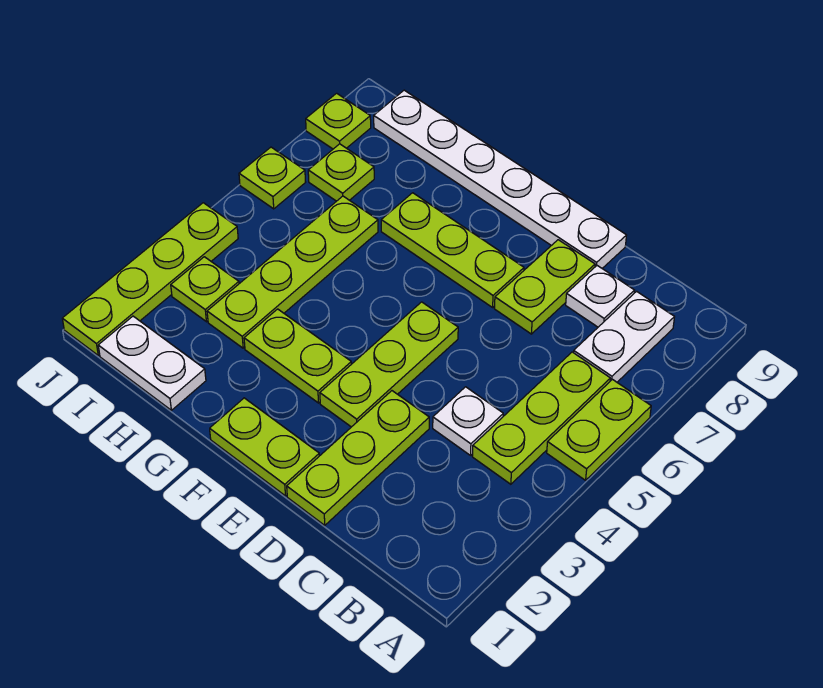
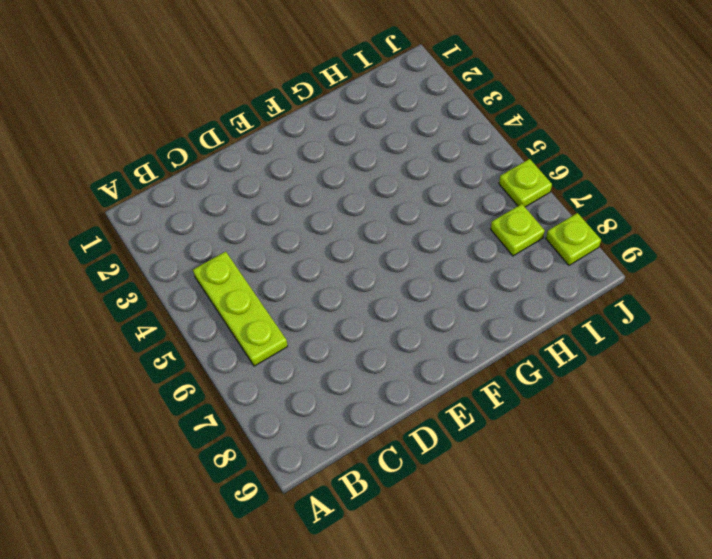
none -> lime plate A5:A6 level 1
none -> white plate B7:B8 level 1
none -> white plate C4 level 1

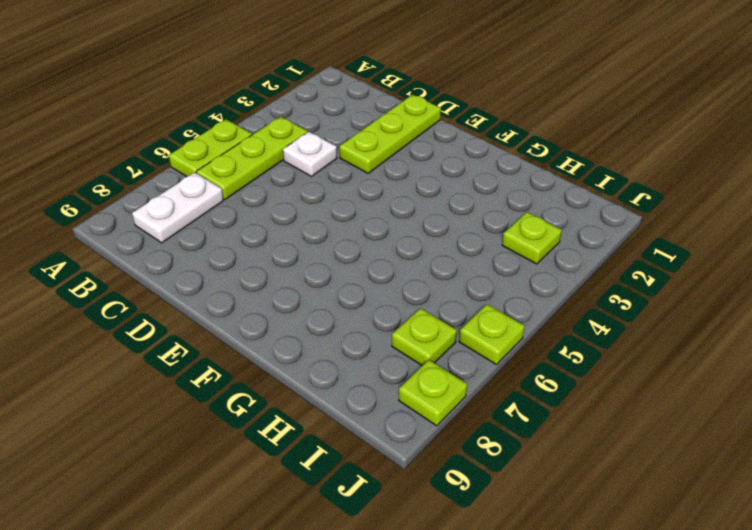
none -> white plate C8 level 1
none -> lime plate D7:D8 level 1
none -> white plate D9:I9 level 1

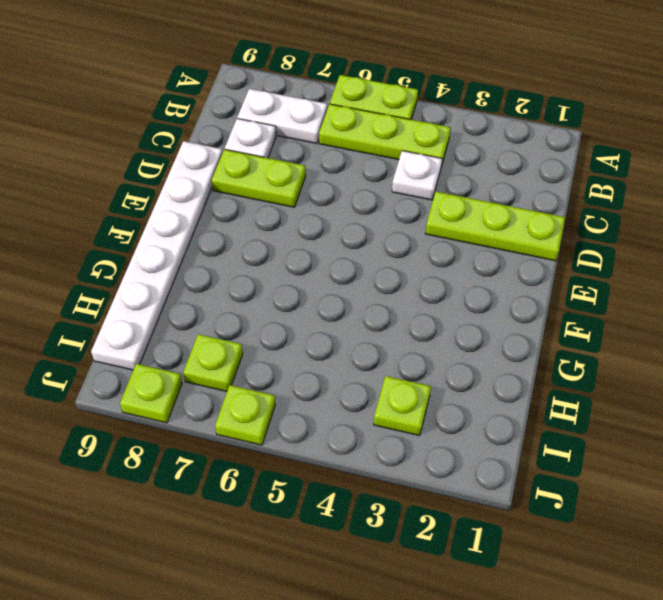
none -> lime plate E1:F1 level 1
none -> lime plate E3:E5 level 1
none -> lime plate E7:G7 level 1

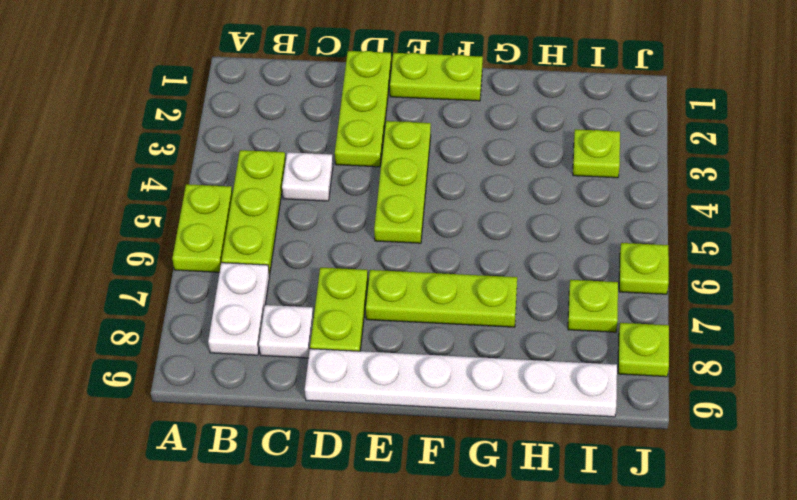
none -> lime plate F3:G3 level 1
none -> white plate H1:I1 level 1
none -> lime plate H3:H6 level 1

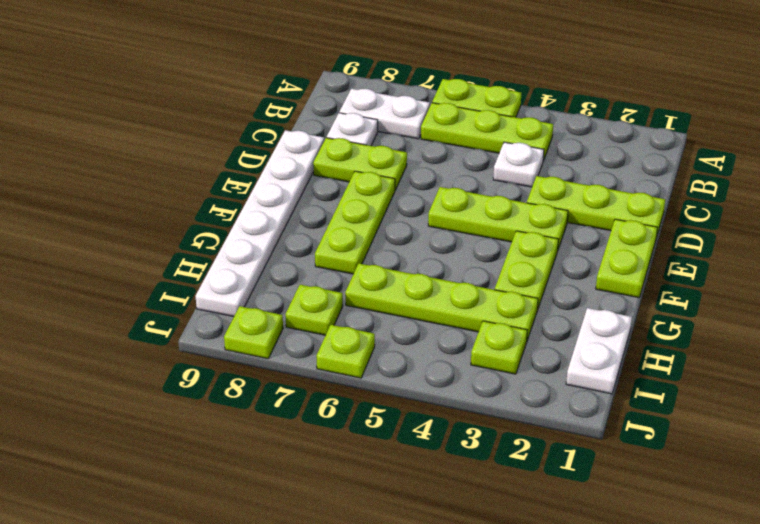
none -> lime plate J1:J4 level 1

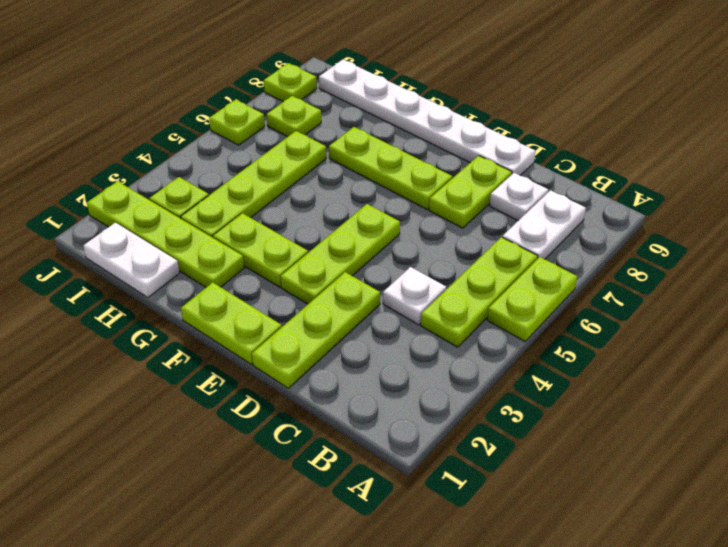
lime plate G2:J2 level 1 -> lime plate J1:J4 level 1

